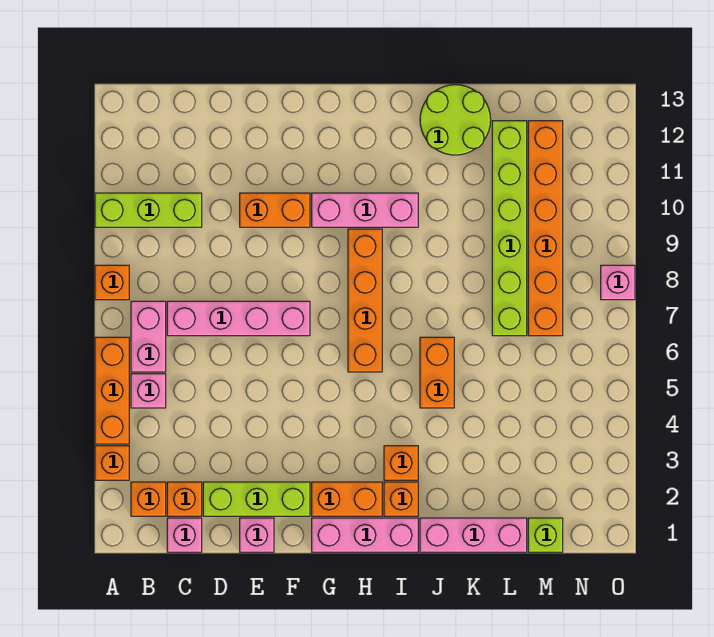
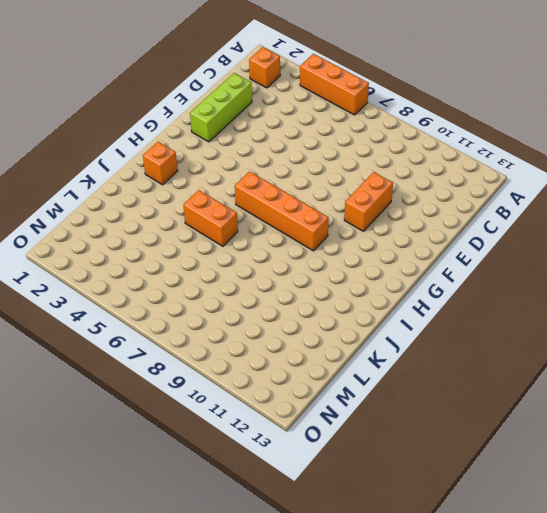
none -> orange brick A3 level 1
none -> orange brick A8 level 1
none -> lime brick A10:C10 level 1

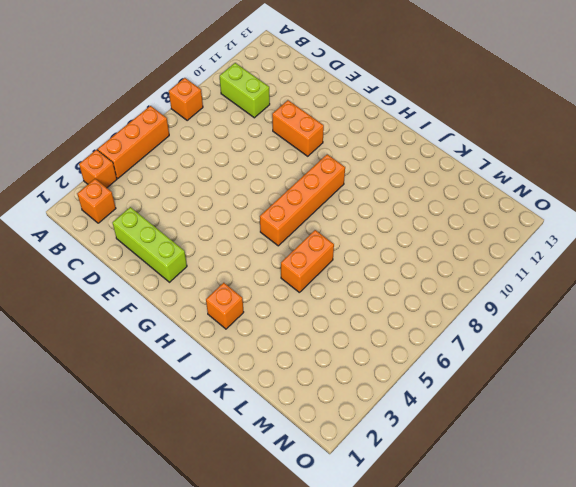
lime brick B10:C10 level 1 -> lime brick A10:C10 level 1
none -> pink brick B5 level 1
none -> pink brick B6:B7 level 1
none -> pink brick C1 level 1

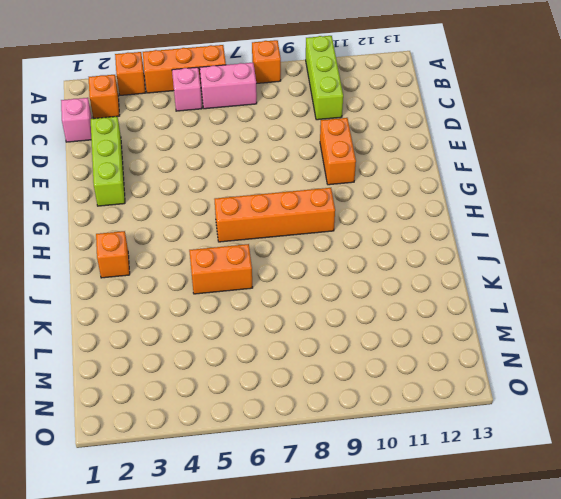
none -> orange brick C2 level 1
none -> pink brick C7:F7 level 1
none -> pink brick E1 level 1

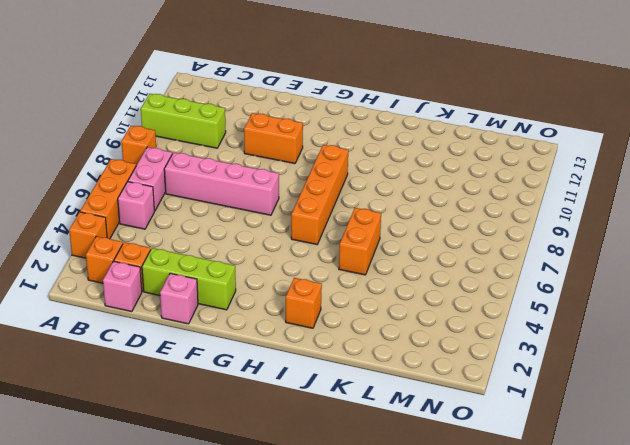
none -> pink brick G1:I1 level 1
none -> orange brick G2:H2 level 1
none -> pink brick G10:I10 level 1

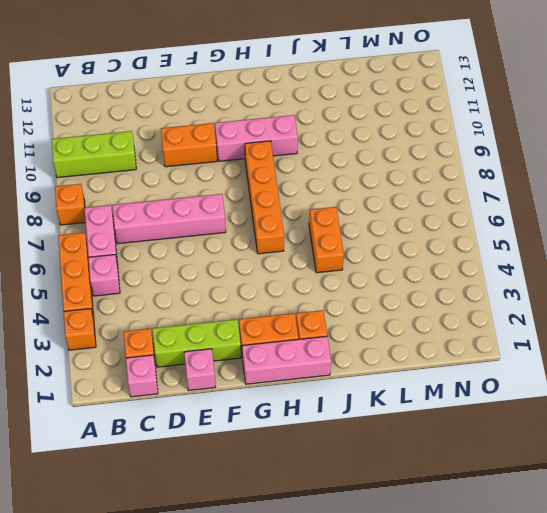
none -> orange brick B2 level 1
none -> orange brick I3 level 1
none -> pink brick J1:L1 level 1

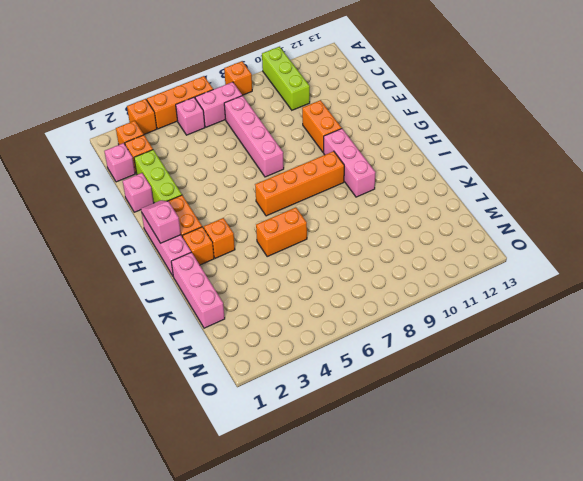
pink slope G1:H1 level 2 top H -> none
none -> lime round brick J12:K13 level 1
none -> lime brick L7:L12 level 1
none -> lime brick M1 level 1

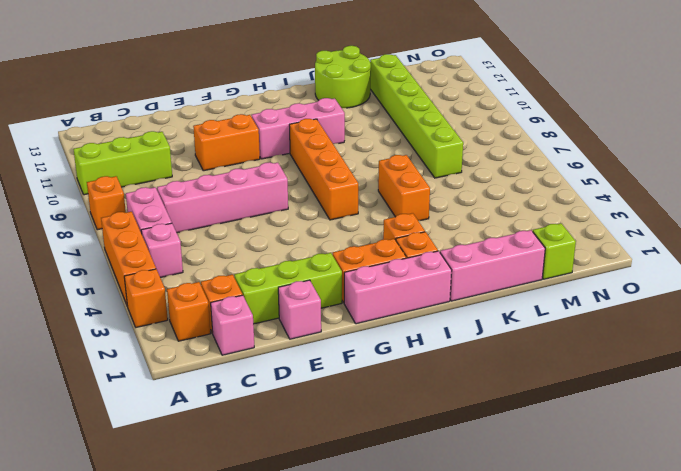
none -> orange brick M7:M12 level 1
none -> pink brick O8 level 1

